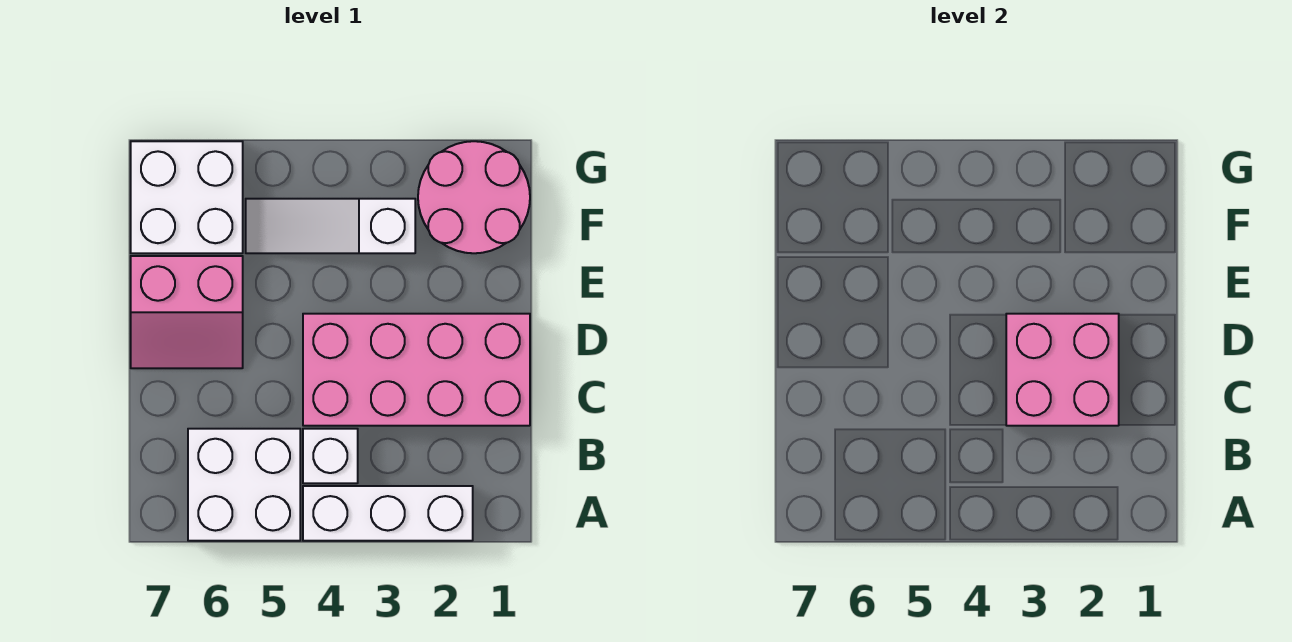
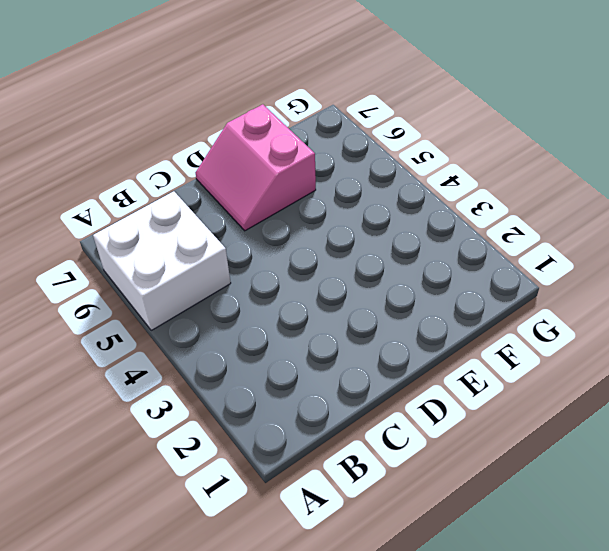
none -> white brick A2:A4 level 1
none -> white brick B4 level 1

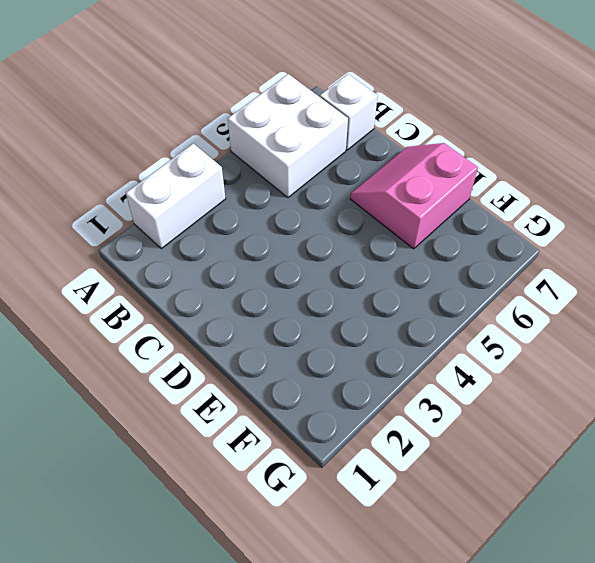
white brick A2:A3 level 1 -> white brick A2:A4 level 1
white brick B7 level 1 -> white brick B4 level 1
none -> pink brick C1:D4 level 1
none -> pink round brick F1:G2 level 1

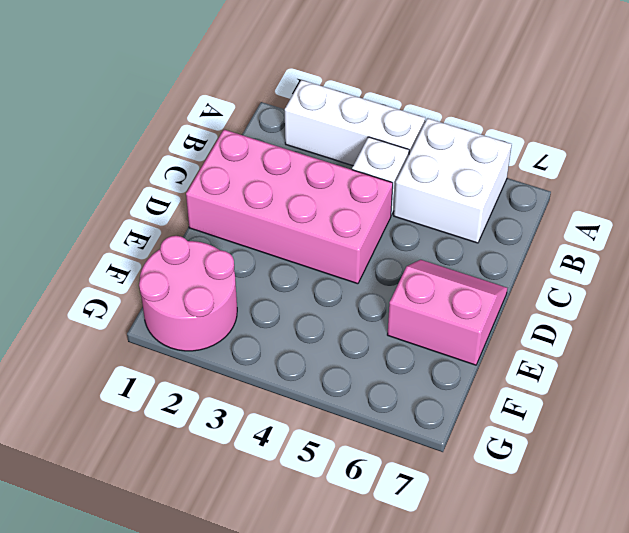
none -> white slope F3:F5 level 1 top 3
none -> white brick F6:G7 level 1

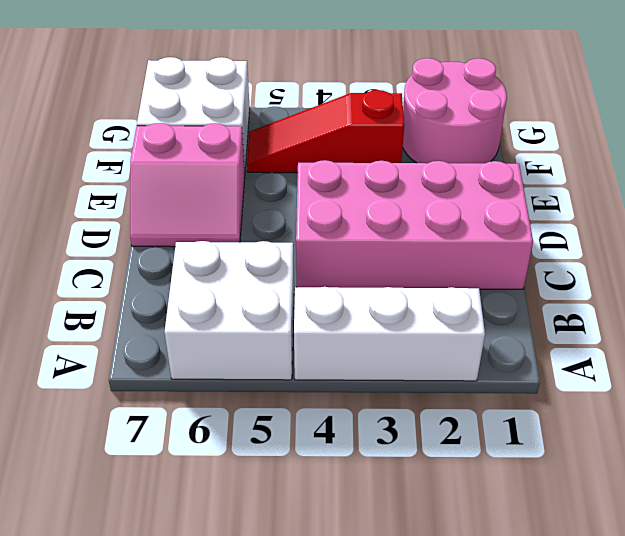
red slope F3:F5 level 1 top 3 -> white slope F3:F5 level 1 top 3
none -> white brick B4 level 1
none -> pink brick C2:D3 level 2

